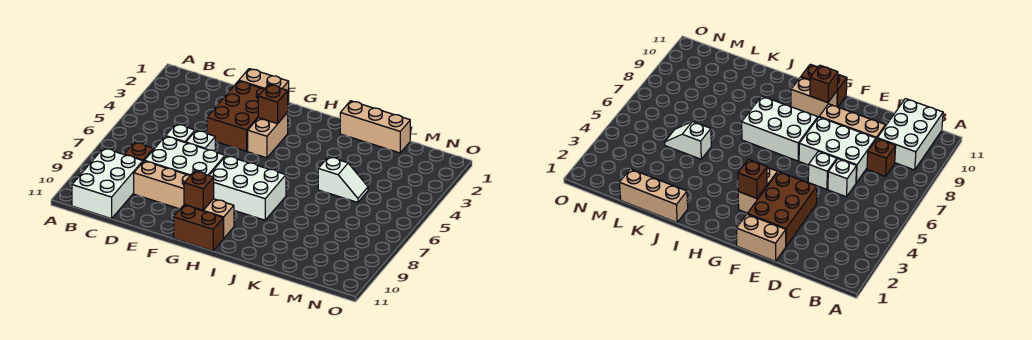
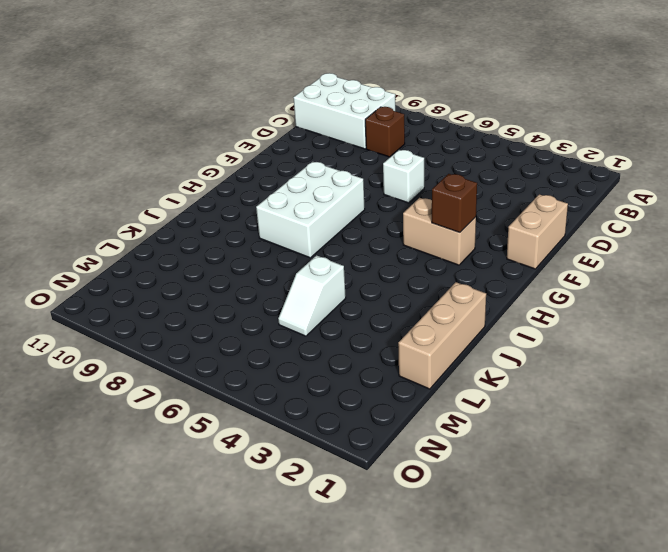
none -> white brick D6 level 1
none -> white brick D7:F8 level 1
none -> tan brick D9:F9 level 1

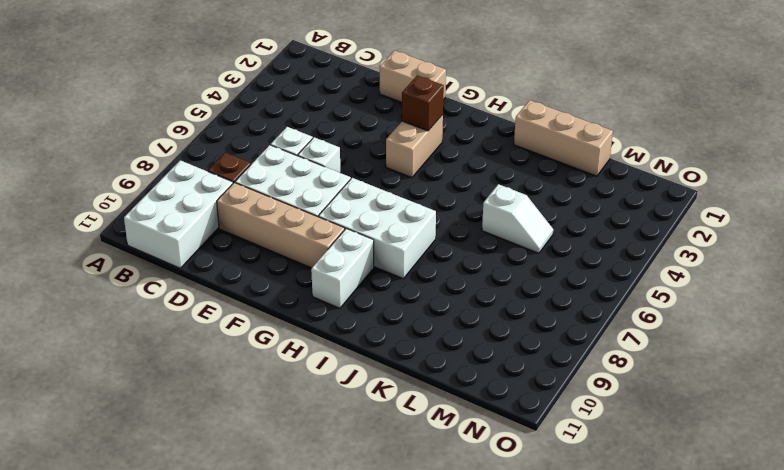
tan brick D9:G9 level 1 -> tan brick D9:F9 level 1
white brick H9:H10 level 1 -> tan brick G10:H10 level 1
none -> brown brick E2:F4 level 1
none -> brown brick G11:H11 level 1
none -> brown brick G10 level 2

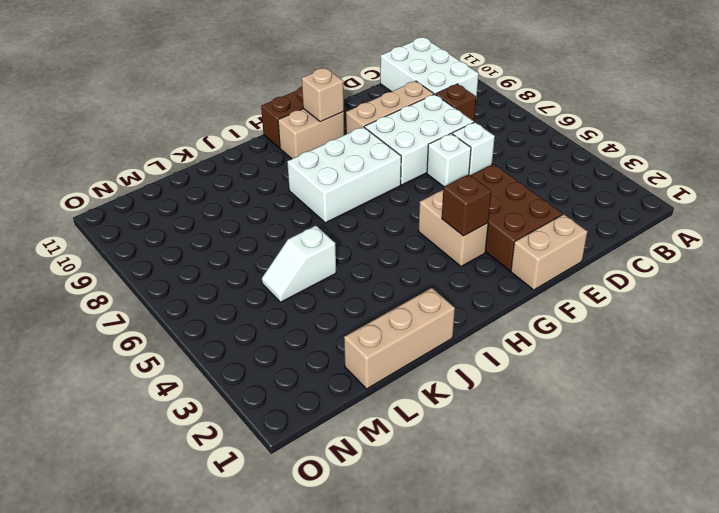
tan brick G10 level 2 -> brown brick G10 level 2

